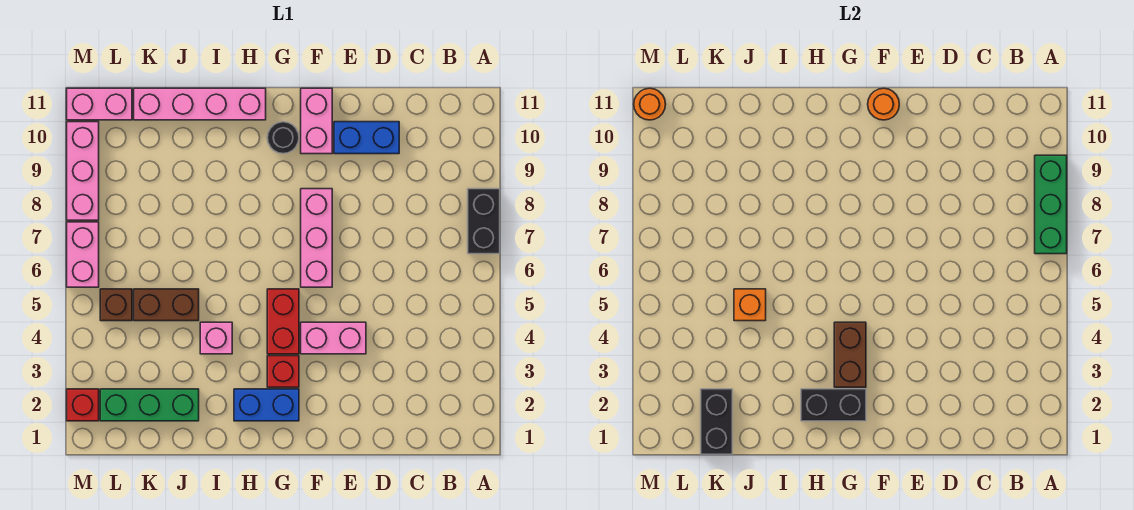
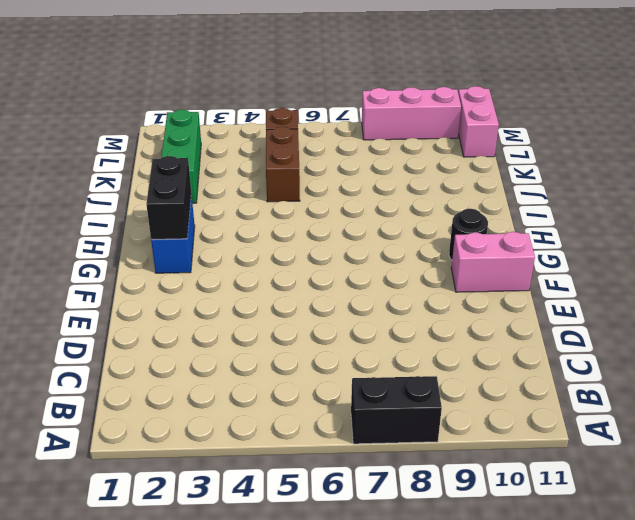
none -> blue brick D10:E10 level 1
none -> pink brick E4:F4 level 1
none -> pink brick F6:F8 level 1

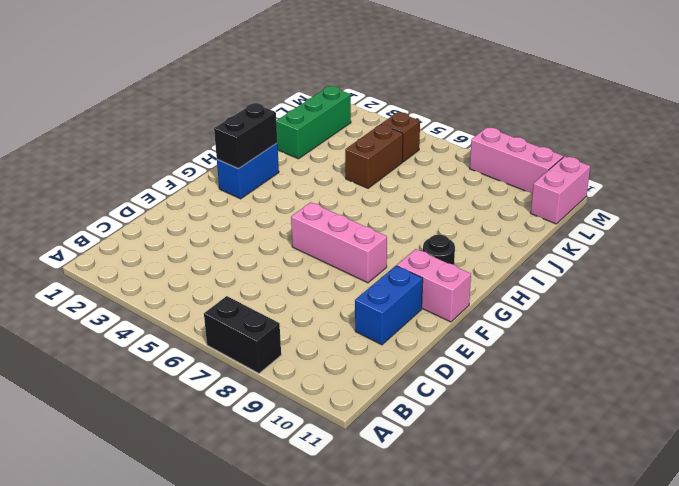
none -> pink brick E4:F4 level 1
none -> red brick G3 level 1
none -> red brick G4:G5 level 1

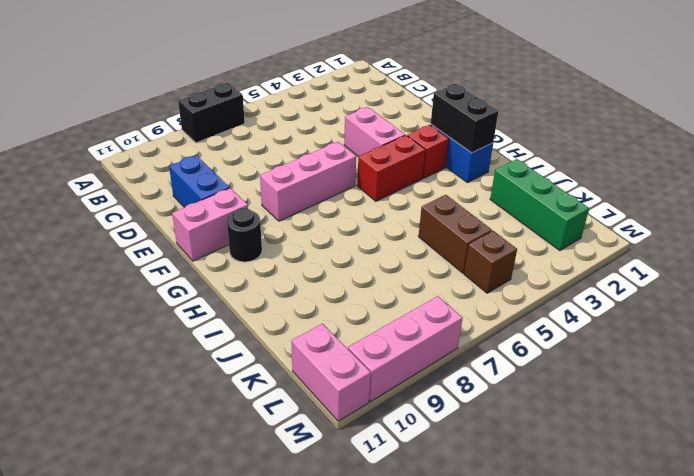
none -> pink brick H11:K11 level 1
none -> pink brick I4 level 1
none -> red brick M2 level 1

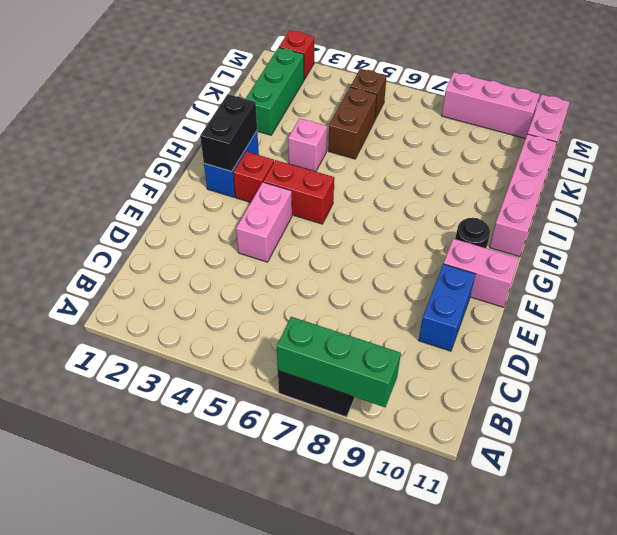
none -> pink brick F6:F8 level 1
none -> pink brick M6:M7 level 1
none -> orange round brick F11 level 2

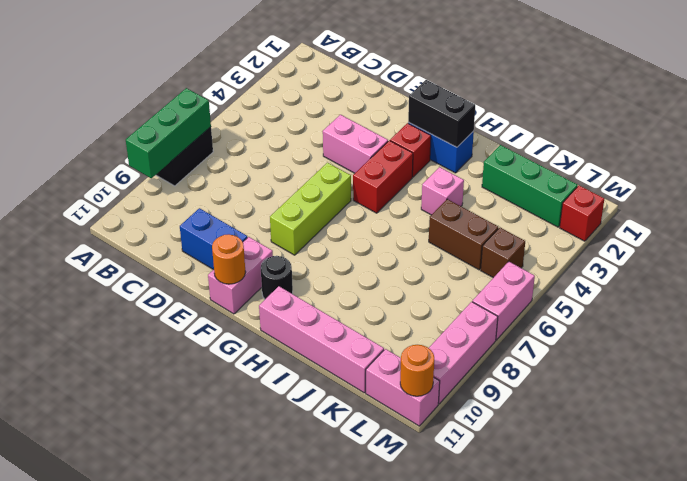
lime brick F6:F8 level 1 -> pink brick F6:F8 level 1
none -> brown brick G3:G4 level 2
none -> orange brick J5 level 2
none -> black brick K1:K2 level 2

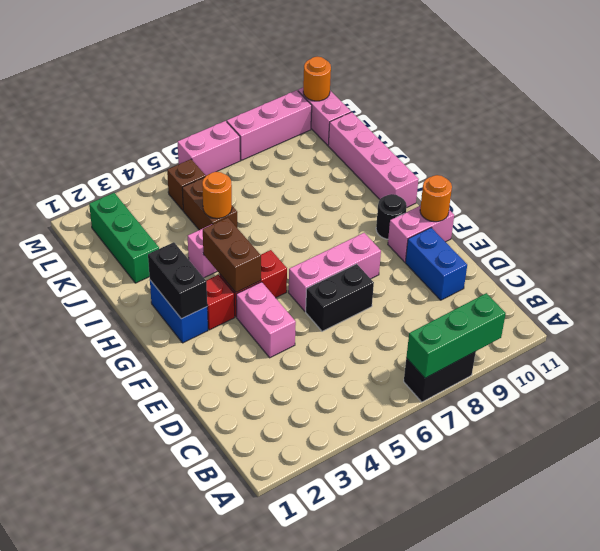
black brick E6:E7 level 1 -> black brick K1:K2 level 2
brown brick G4:H4 level 2 -> brown brick G3:G4 level 2
orange round brick J5 level 2 -> orange brick J5 level 2
none -> red brick M2 level 1

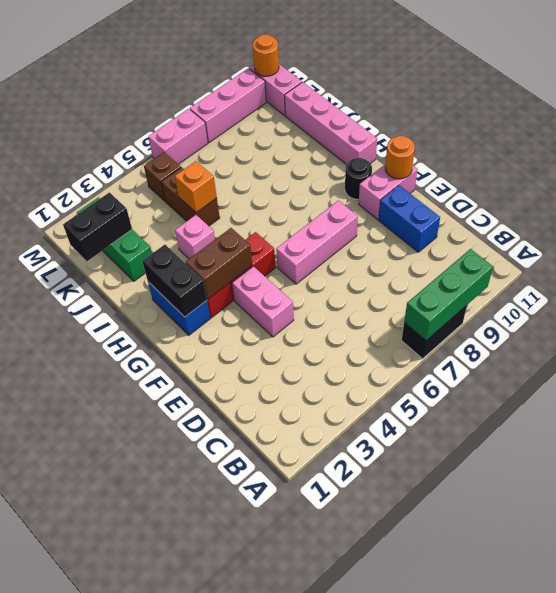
none -> red brick M2 level 1

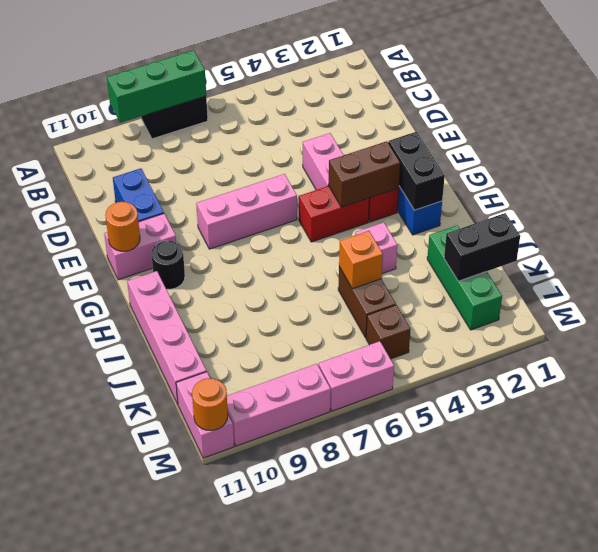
none -> red brick M2 level 1

